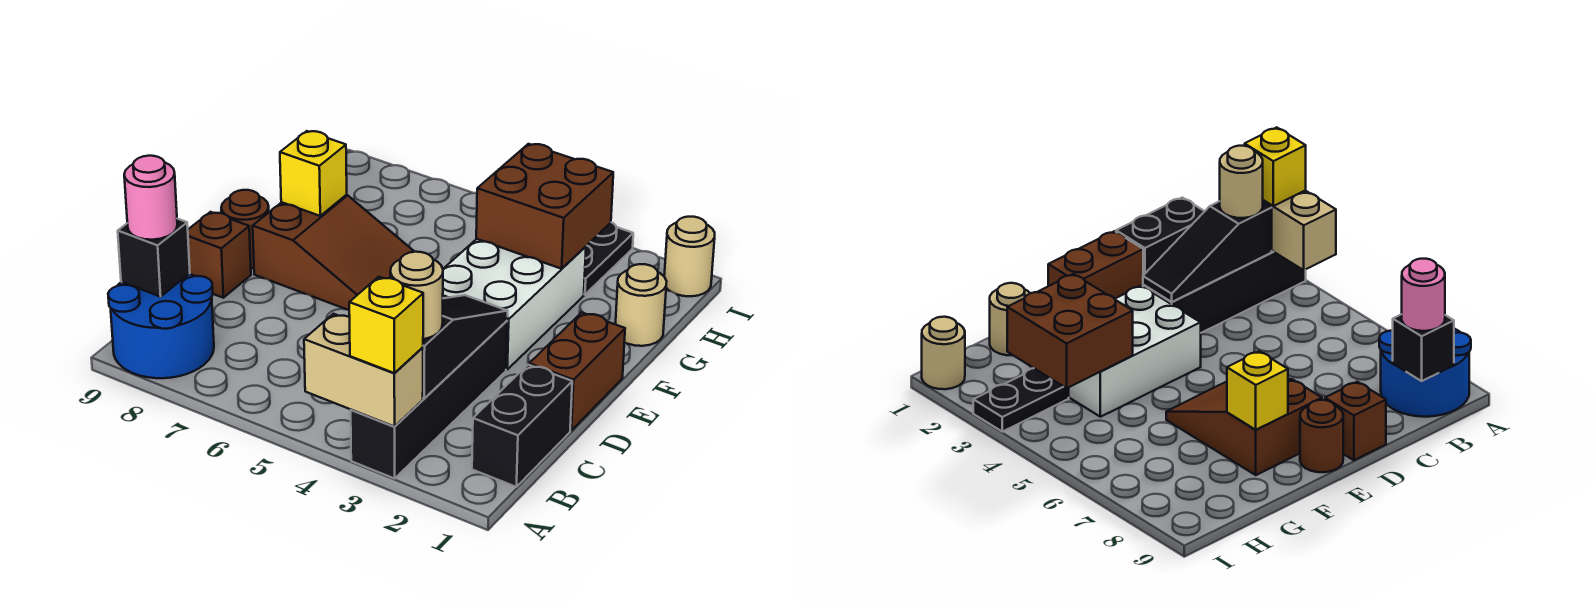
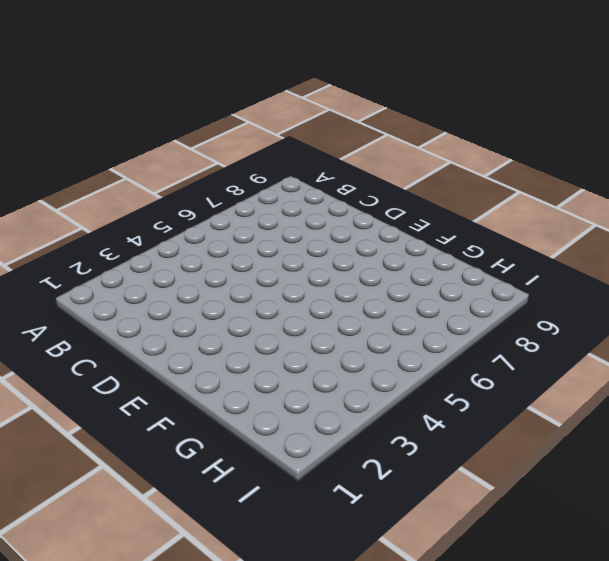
none -> black brick A3:D3 level 1
none -> blue round brick A8:B9 level 1
none -> black brick B1:C1 level 1

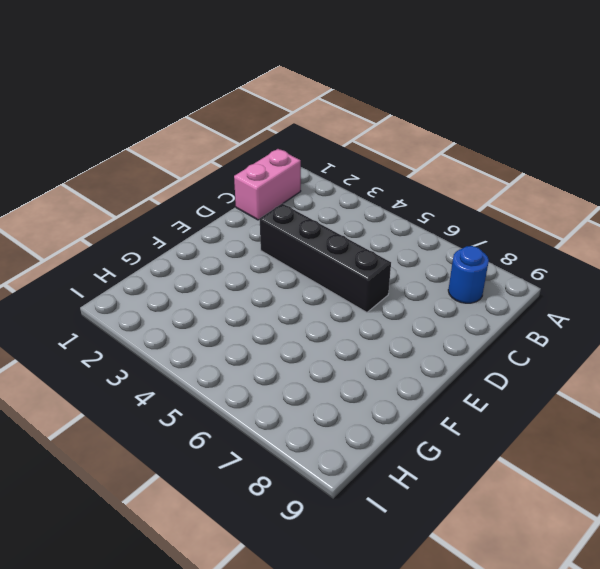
pink brick B1:C1 level 1 -> black brick B1:C1 level 1
blue round brick B8 level 1 -> blue round brick A8:B9 level 1
black brick D3:D6 level 1 -> black brick A3:D3 level 1
none -> brown brick D1:E1 level 1
none -> brown brick D9 level 1
none -> white brick E3:G4 level 1

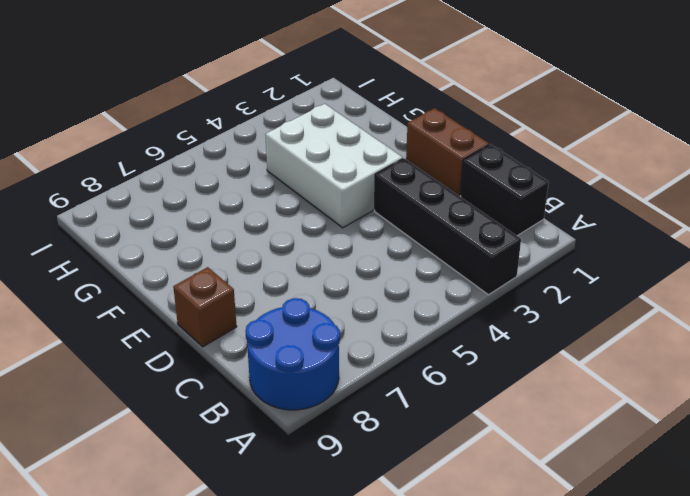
none -> brown slope E6:F8 level 1 top 8
none -> brown round brick E9 level 1
none -> tan round brick G1 level 1

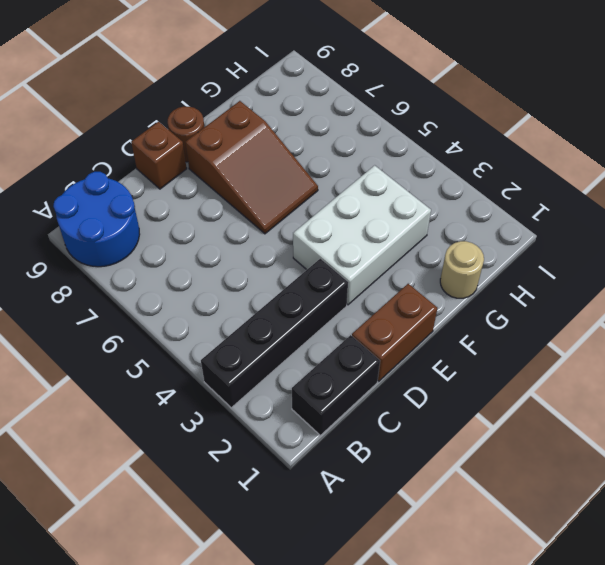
none -> black plate H3:I3 level 1
none -> tan round brick I1 level 1
none -> tan brick A3:A4 level 2

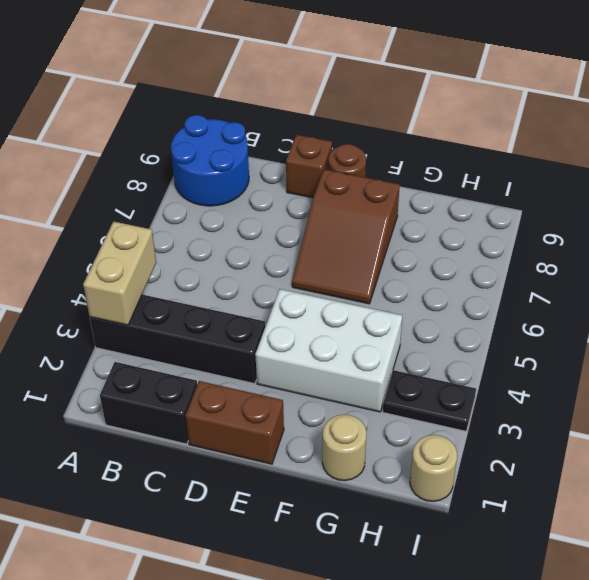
none -> black slope B3:D3 level 2 top B
none -> black brick B9 level 2
none -> yellow brick F8 level 2

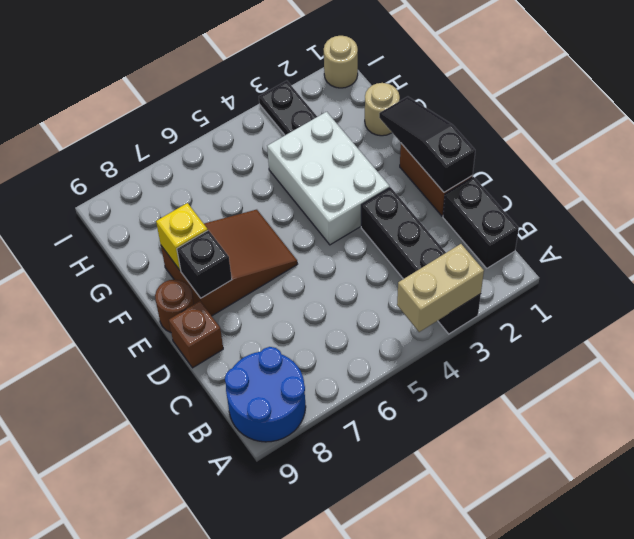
black slope D1:F1 level 2 top D -> black slope B3:D3 level 2 top B
black brick E8 level 2 -> black brick B9 level 2
none -> brown brick G3:H4 level 2
none -> yellow brick A3 level 3
none -> tan round brick B3 level 3

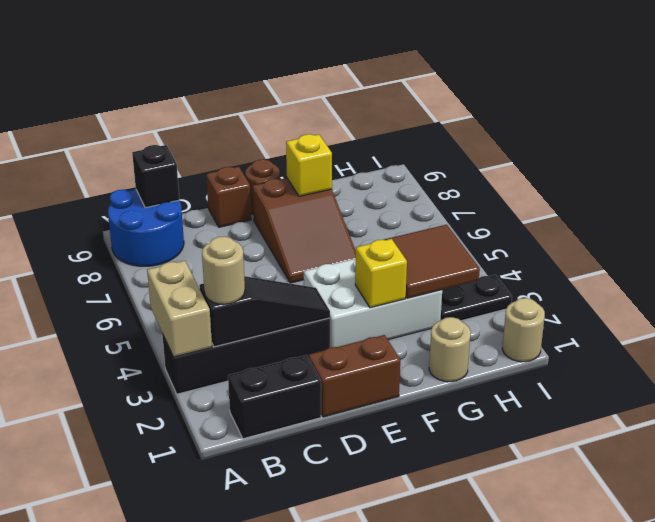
yellow brick F3 level 2 -> yellow brick A3 level 3
brown tile G3:H4 level 2 -> brown brick G3:H4 level 2
none -> pink round brick B9 level 3

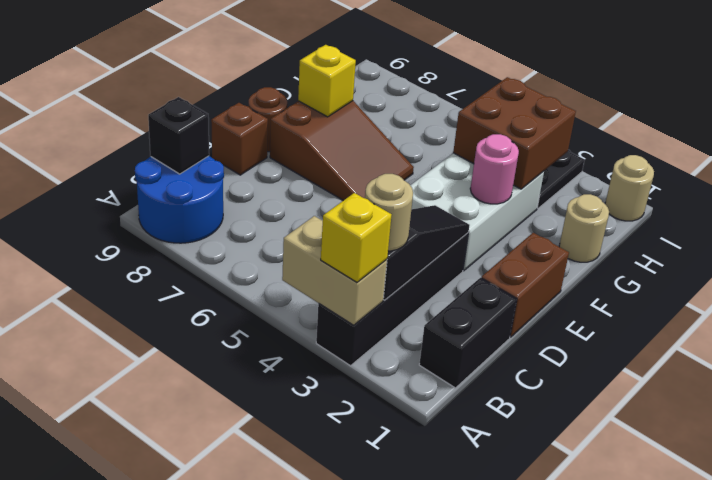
pink round brick F3 level 2 -> pink round brick B9 level 3

